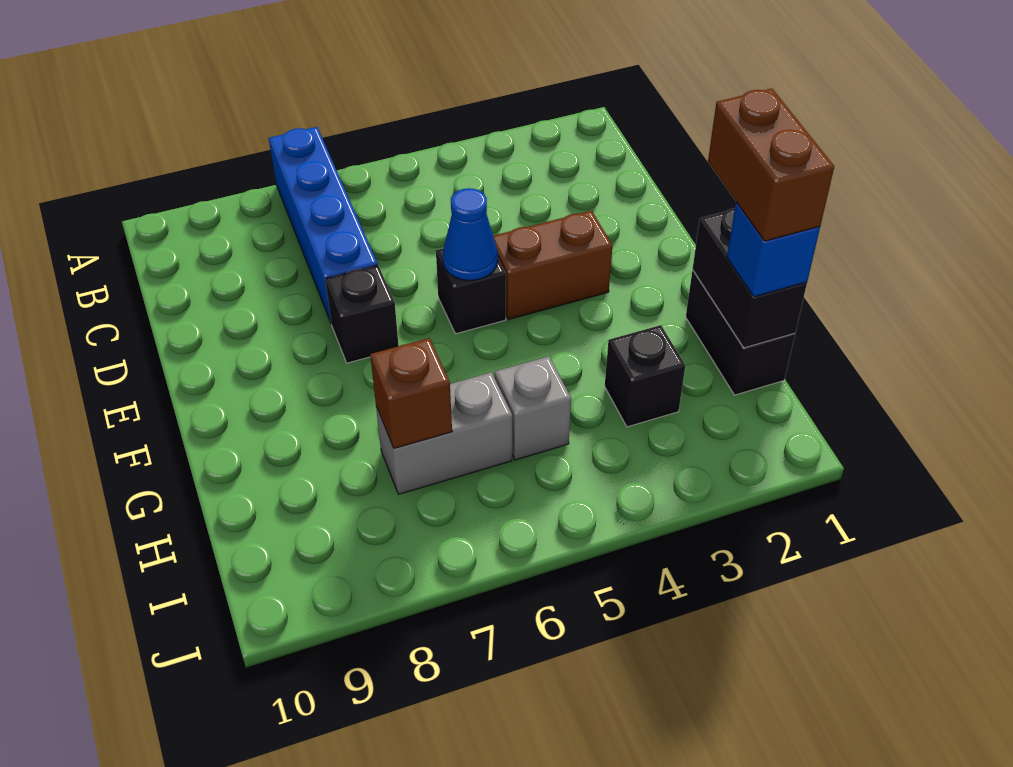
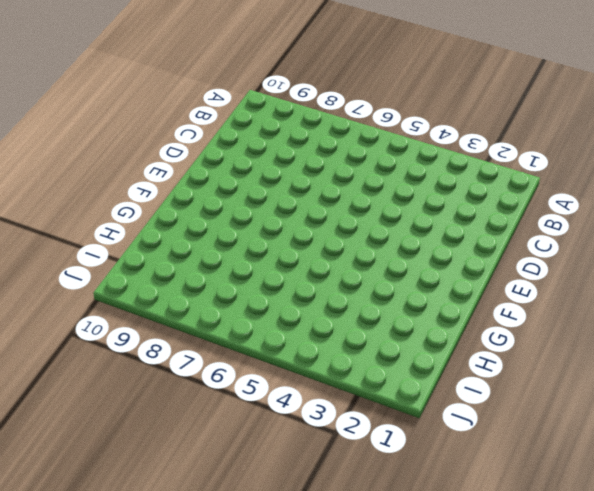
none -> blue brick A7:D7 level 1
none -> brown brick E3:E4 level 1
none -> black brick E5 level 1

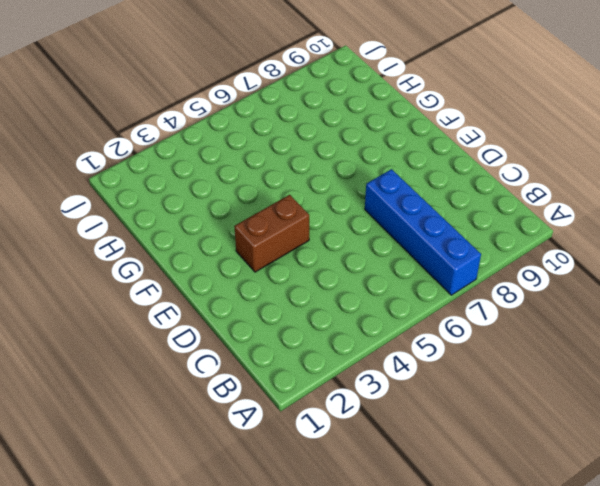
none -> black brick E5 level 1
none -> black brick E7 level 1
none -> black brick G1:H1 level 1

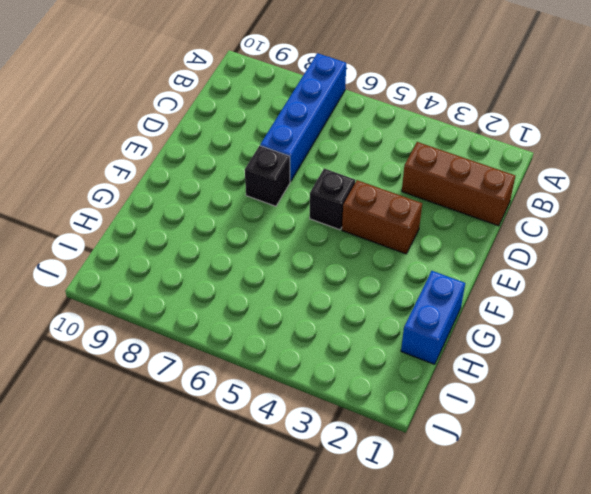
brown brick C1:C3 level 1 -> none
blue brick G1:H1 level 1 -> black brick G1:H1 level 1
none -> black brick H3 level 1
none -> grey brick H5 level 1
none -> grey brick H6:H7 level 1

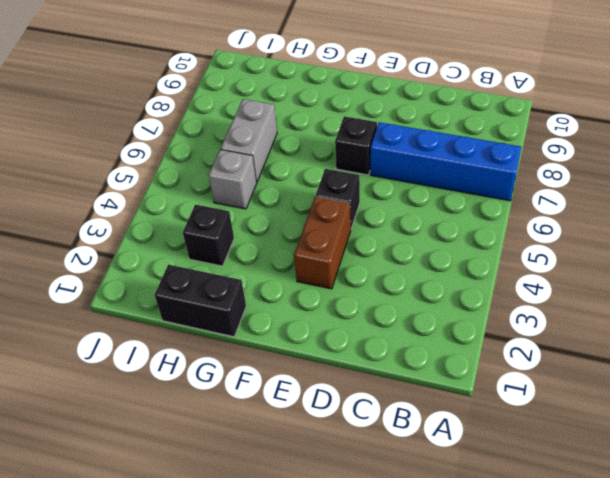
none -> blue cone E5 level 2
none -> black brick G1:H1 level 2
none -> brown brick H7 level 2

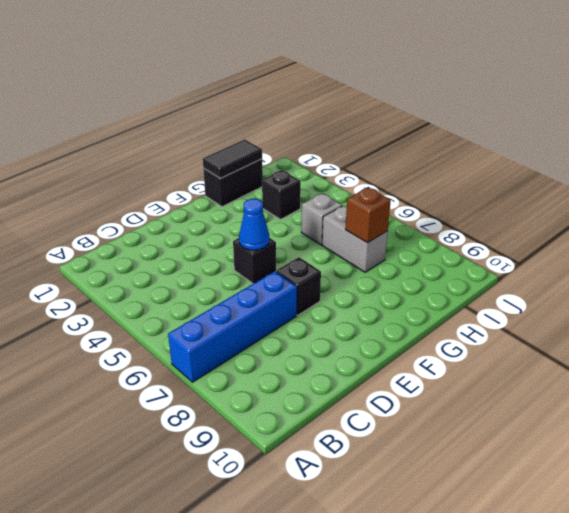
black tile G1:H1 level 2 -> black brick G1:H1 level 2
none -> brown brick E3:E4 level 1
none -> blue brick H1 level 3
none -> brown brick G1:H1 level 4

